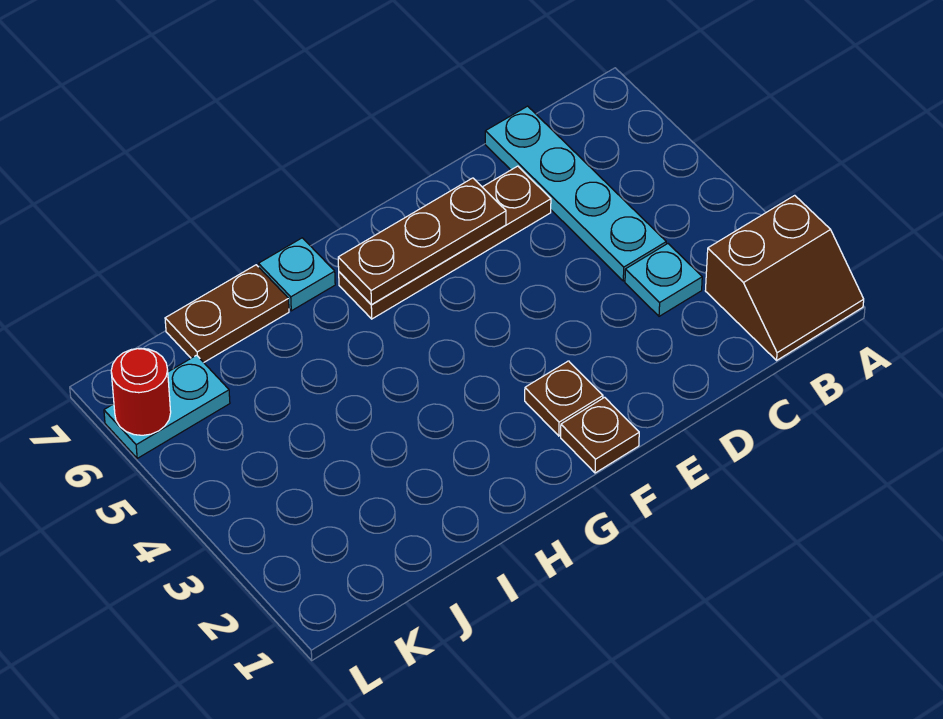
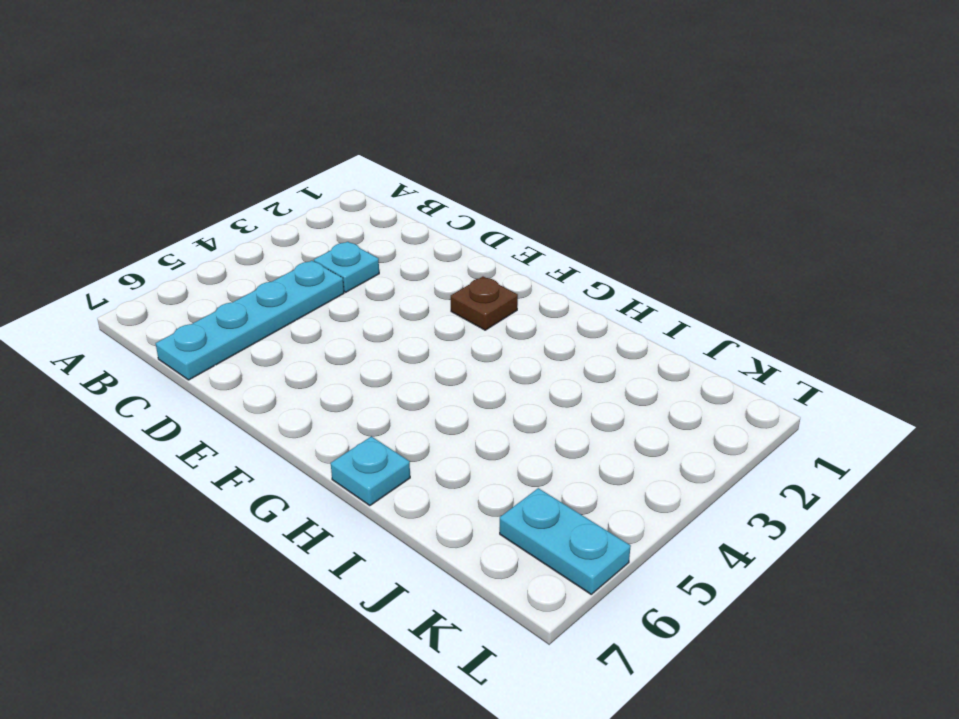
none -> brown slope A1:B2 level 1 top 2
none -> brown plate D6:G6 level 1

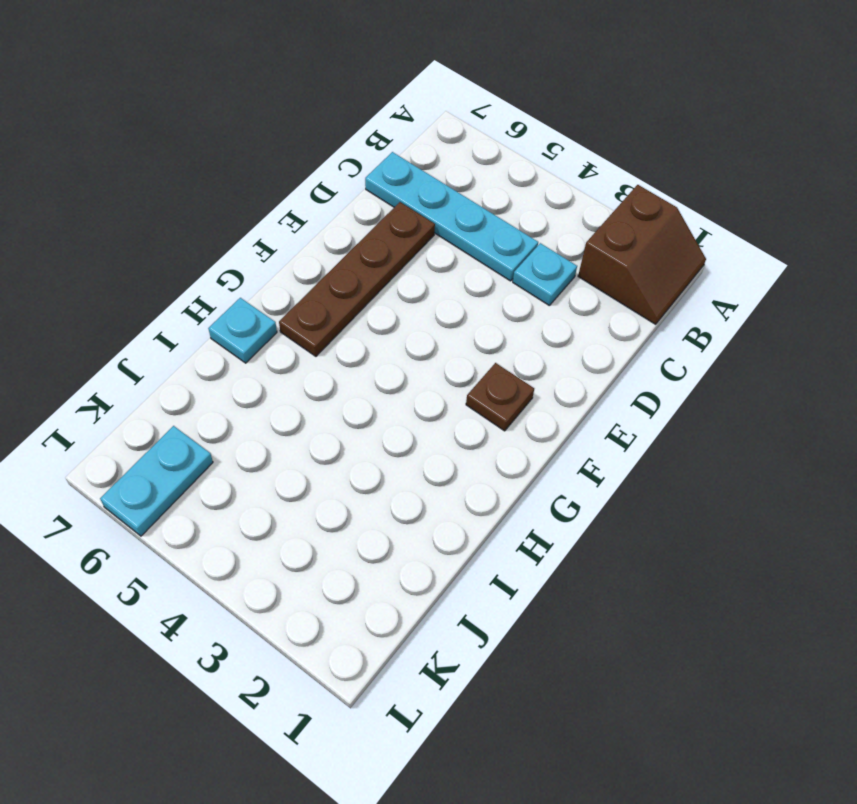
none -> brown plate F1 level 1
none -> brown plate I7:J7 level 1

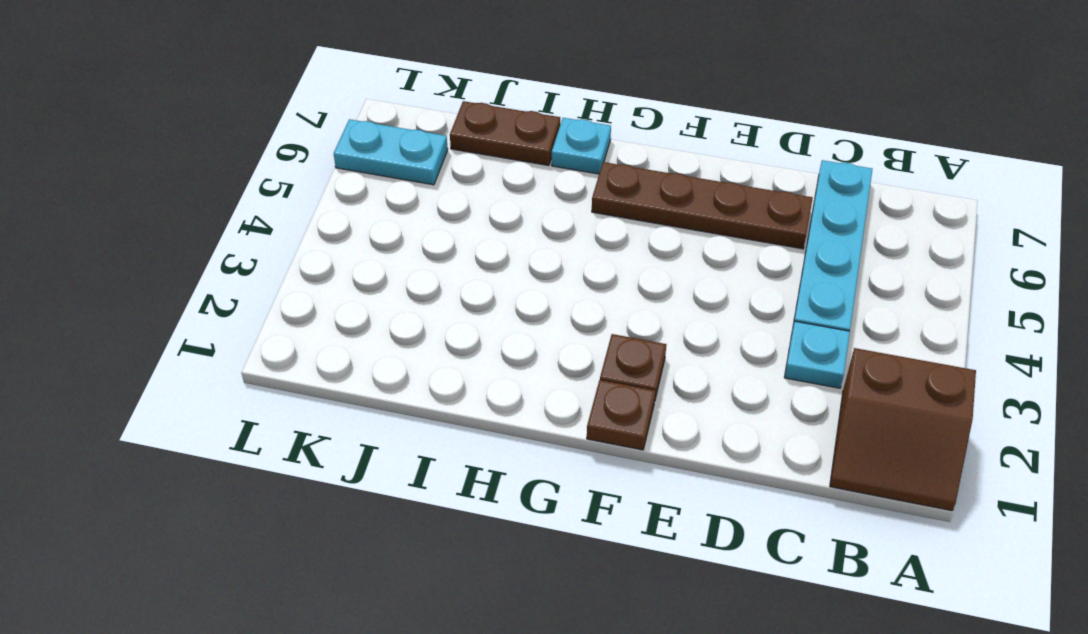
none -> brown plate E6:G6 level 2
none -> red round brick L6 level 2

